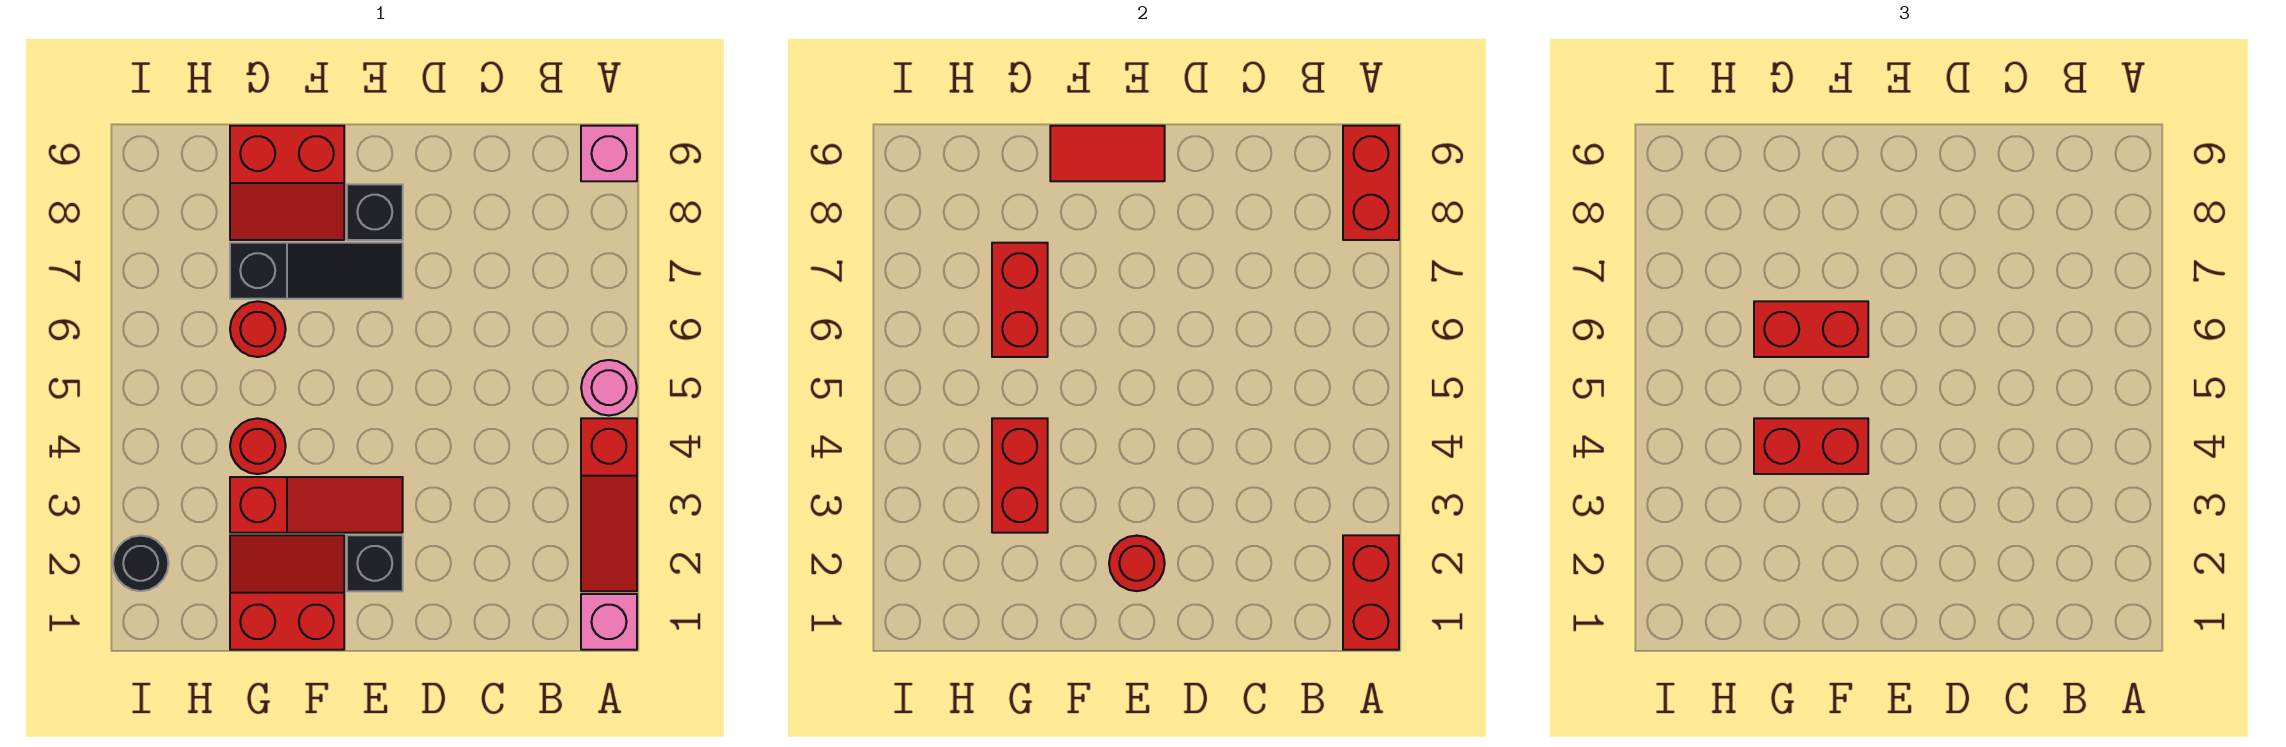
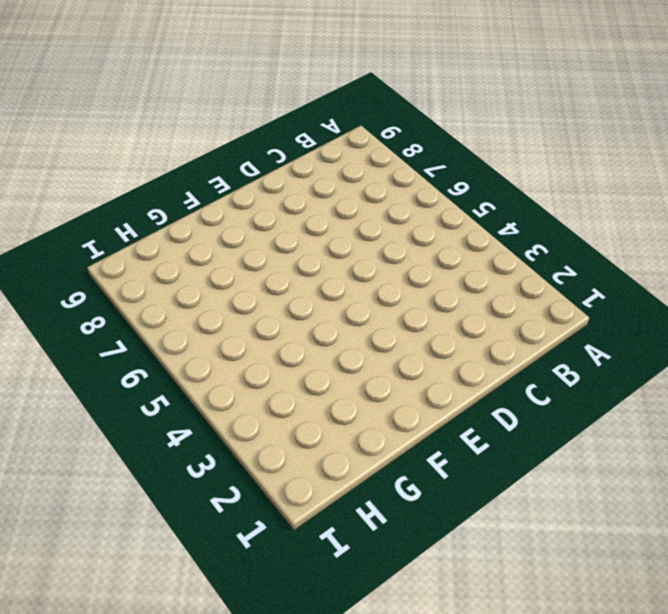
none -> pink brick A1 level 1
none -> red slope A2:A4 level 1 top 4
none -> pink round brick A5 level 1

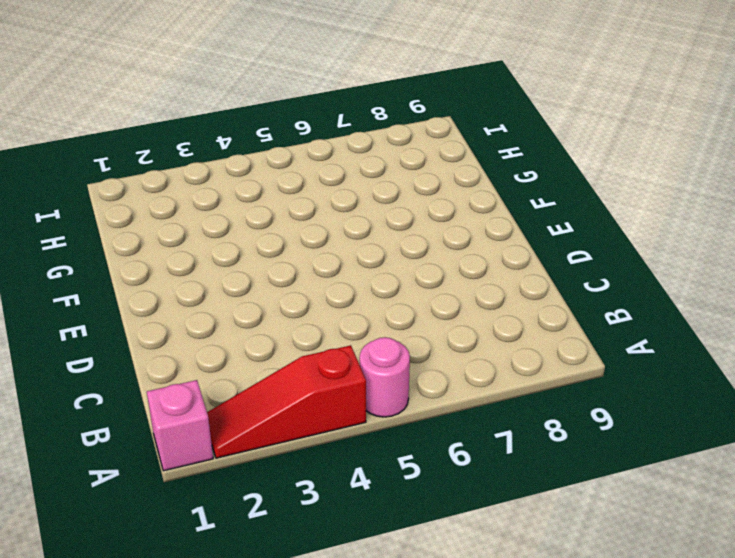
none -> pink brick A9 level 1
none -> black brick E2 level 1
none -> red slope E3:G3 level 1 top G

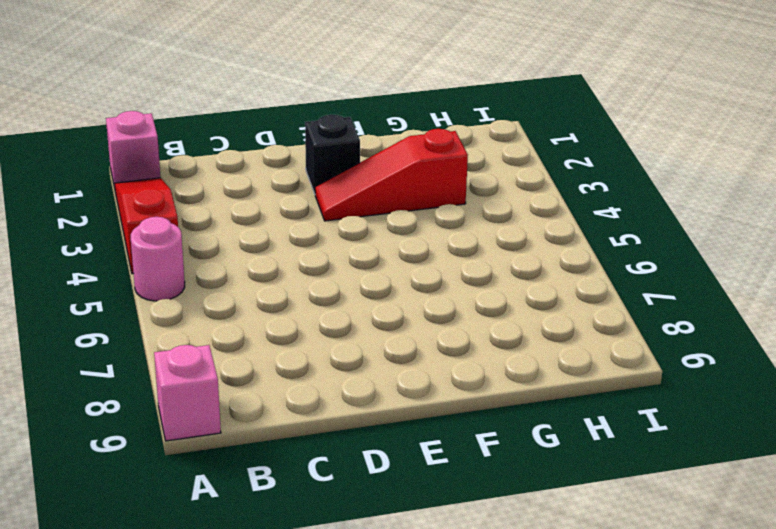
none -> black slope E7:G7 level 1 top G
none -> black brick E8 level 1
none -> red slope F1:G2 level 1 top 1

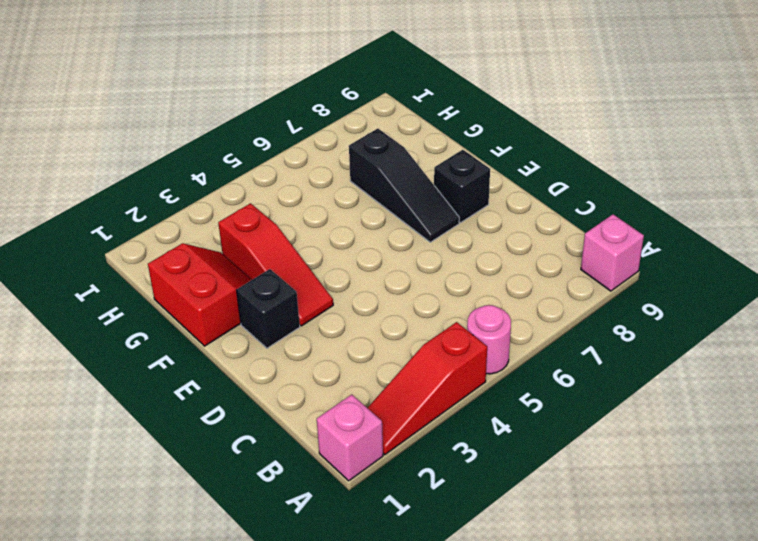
none -> red slope F8:G9 level 1 top 9
none -> red round brick G4 level 1
none -> red round brick G6 level 1

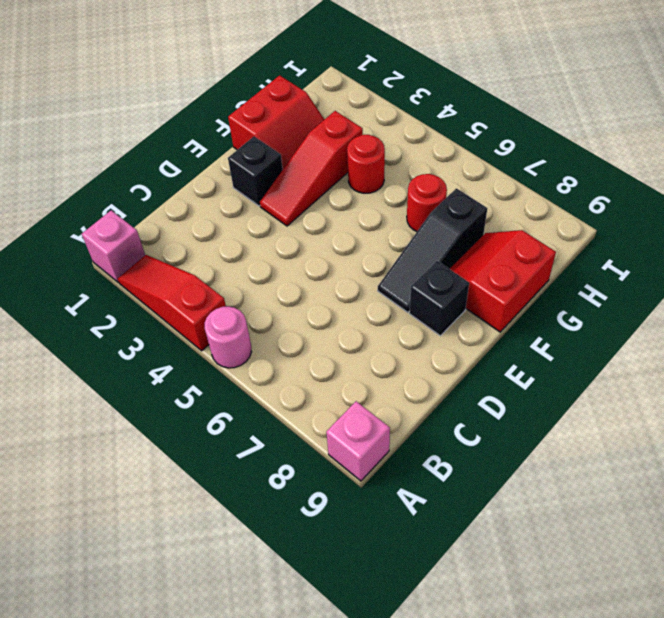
none -> black round brick I2 level 1
none -> red brick A1:A2 level 2
none -> red brick A8:A9 level 2

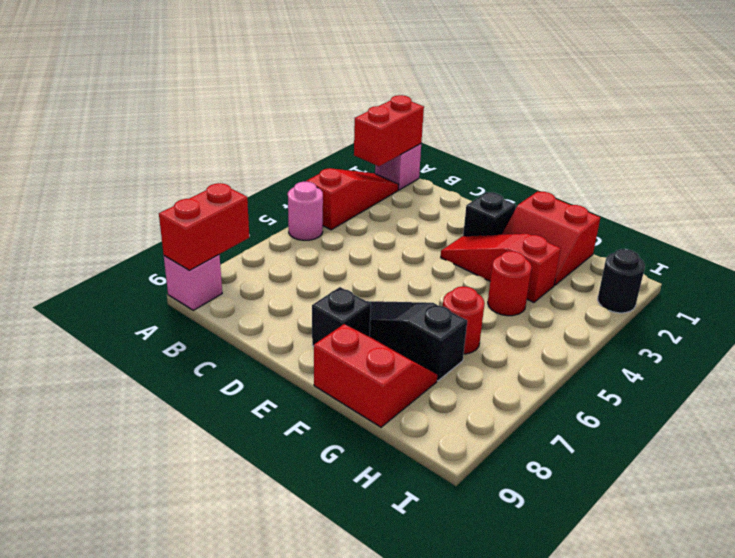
none -> red round brick E2 level 2
none -> red tile E9:F9 level 2
none -> red brick G3:G4 level 2

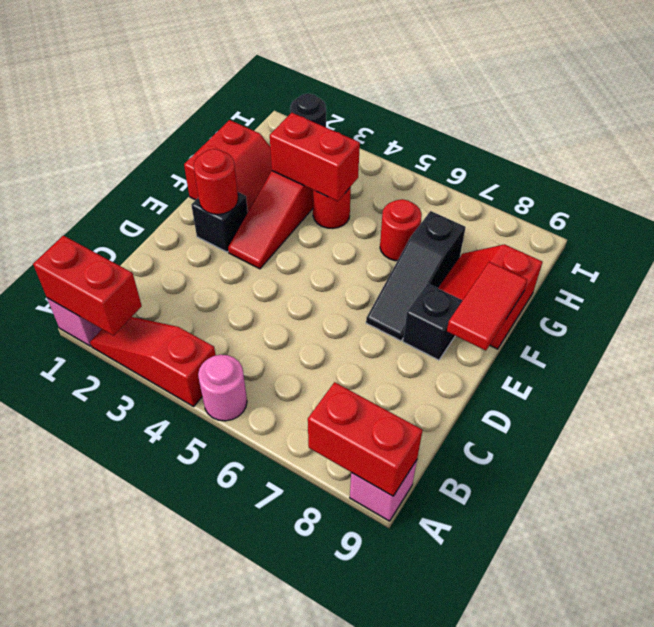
none -> red brick G6:G7 level 2
none -> red brick F4:G4 level 3
none -> red brick F6:G6 level 3

